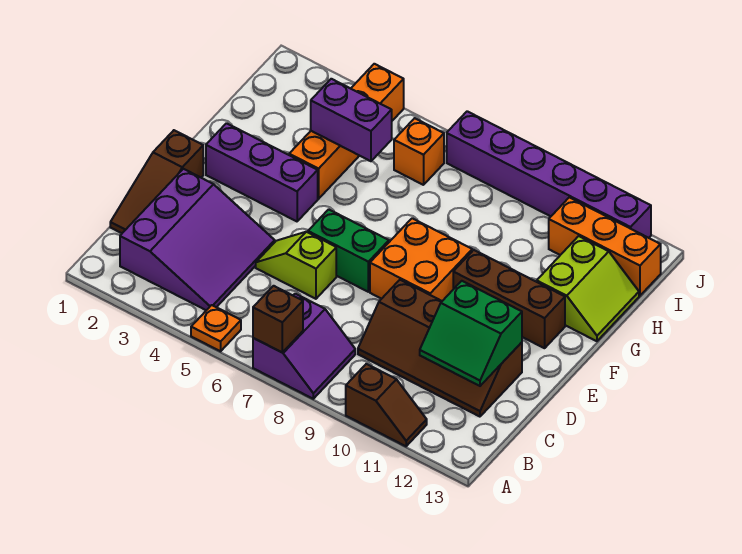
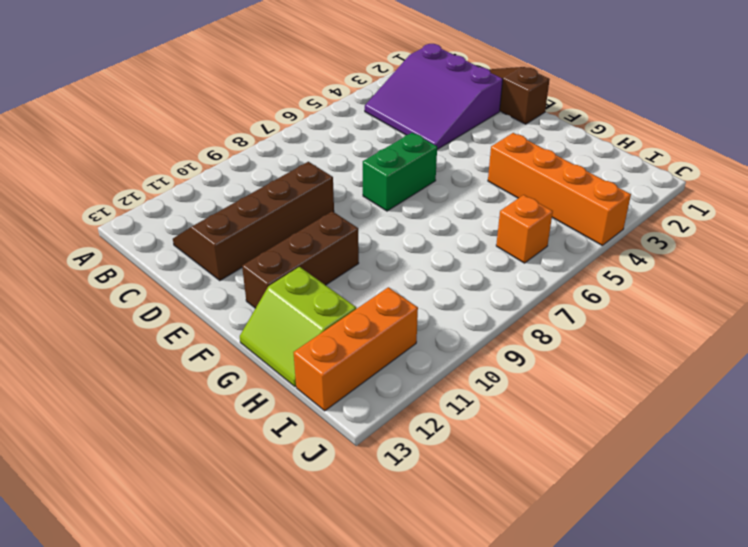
none -> orange plate A5 level 1
none -> purple slope A7:B8 level 1 top 7
none -> brown slope A10:A11 level 1 top 10

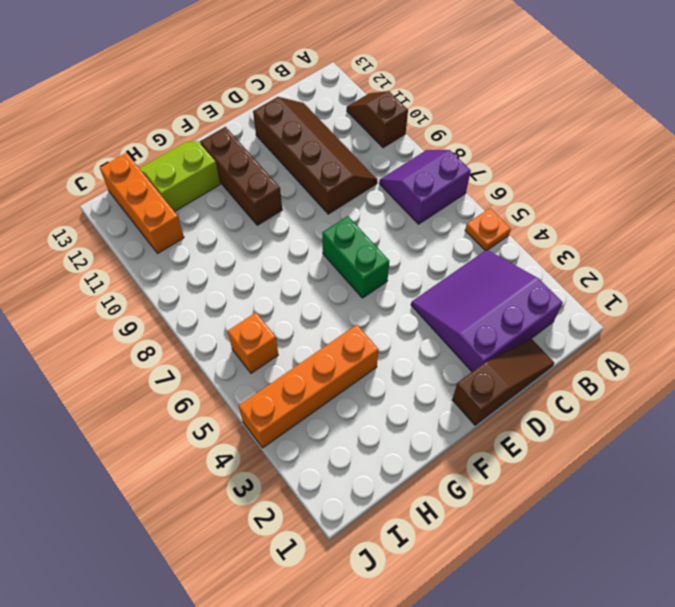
none -> lime slope D5:D6 level 1 top 6
none -> orange brick E8:F9 level 1
none -> purple brick F2:F4 level 1

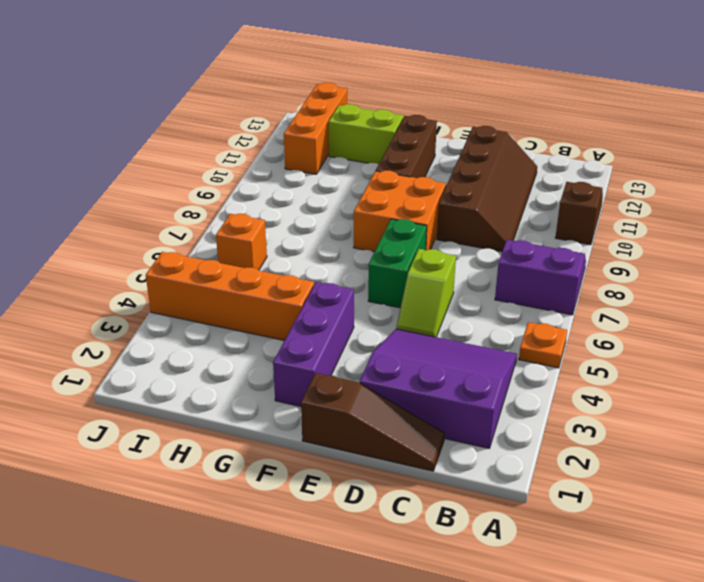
none -> purple brick J7:J12 level 1
none -> brown brick A7 level 2
none -> green slope C11:D12 level 2 top D

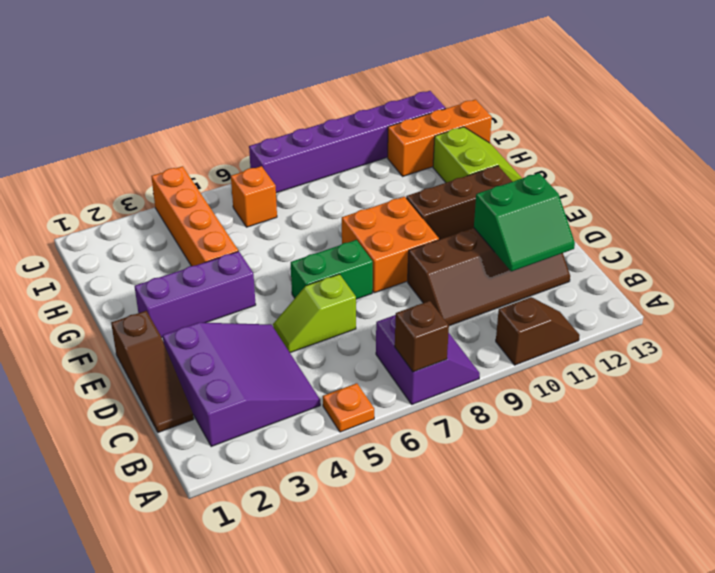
none -> purple brick H4:H5 level 2

